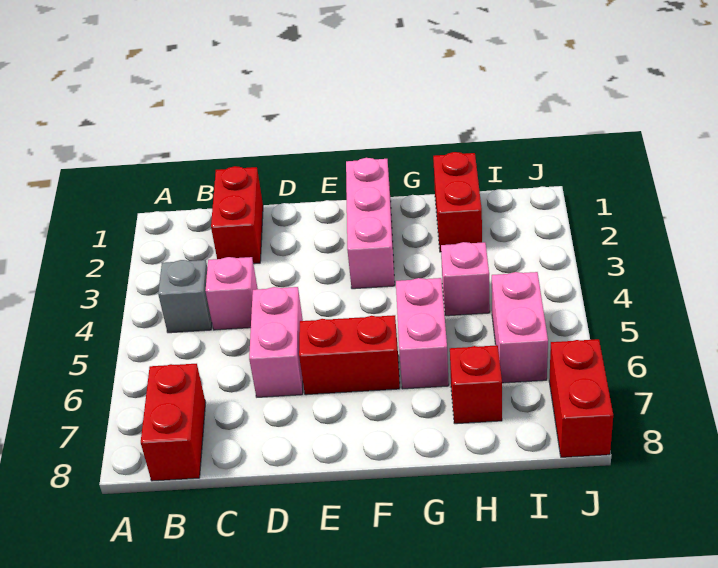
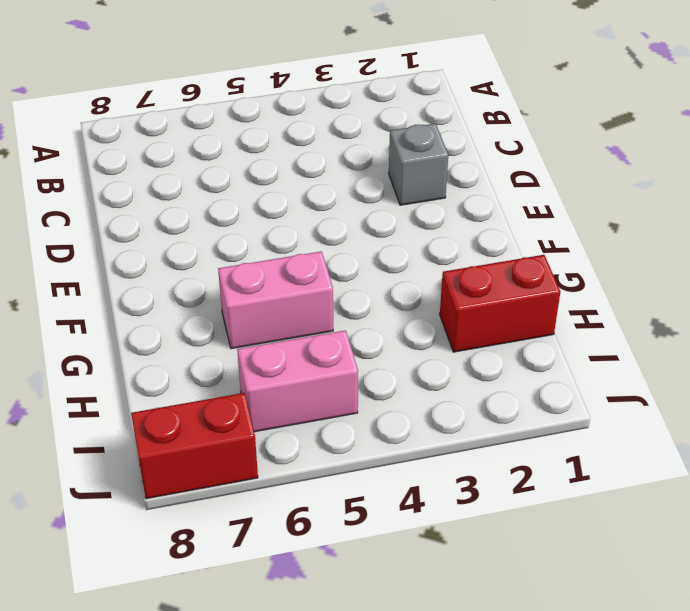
grey brick D2 level 1 -> grey brick B4 level 1
none -> red brick B7:B8 level 1
none -> red brick C1:C2 level 1
none -> pink brick C4 level 1

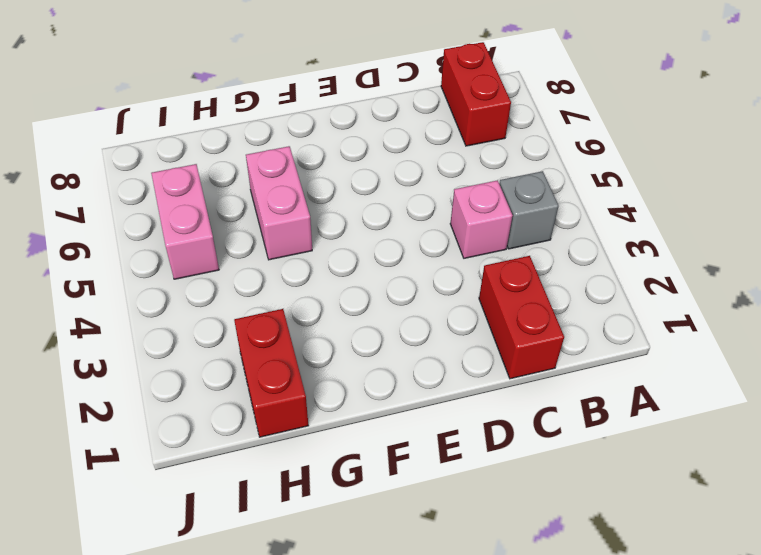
none -> pink brick D5:D6 level 1
none -> red brick E6:F6 level 1
none -> pink brick F1:F3 level 1

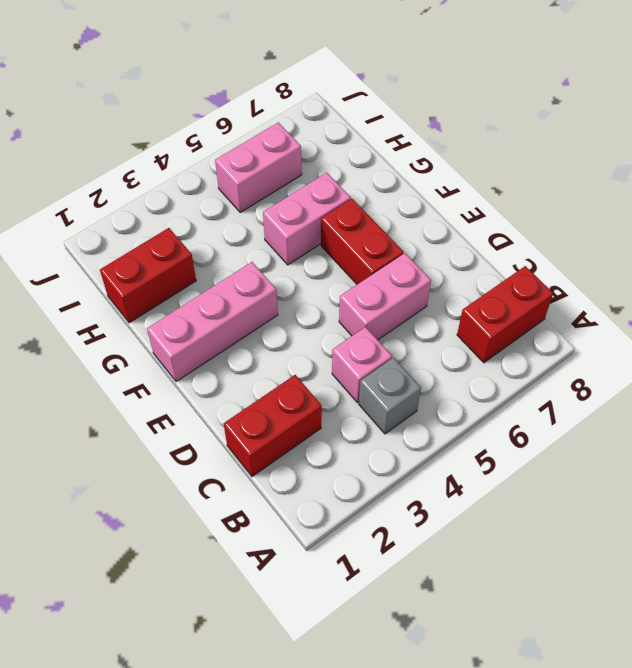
none -> pink brick H4 level 1
none -> red brick H7 level 1
none -> red brick J7:J8 level 1

